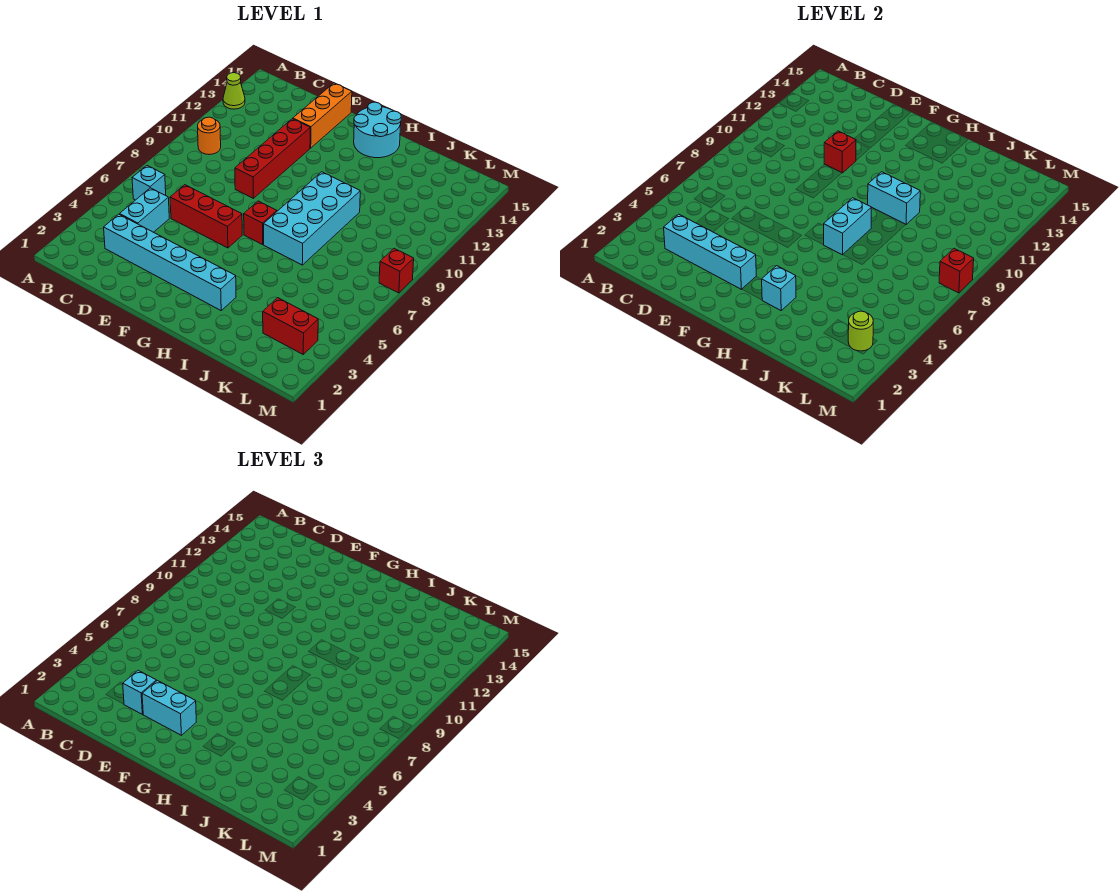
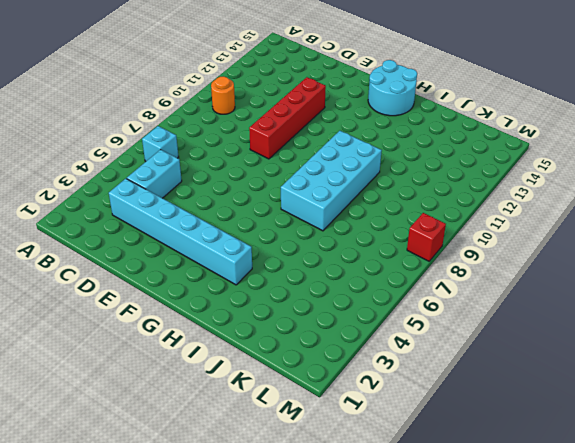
none -> lime cone A13 level 1
none -> red brick D6:F6 level 1
none -> orange brick E13:E15 level 1

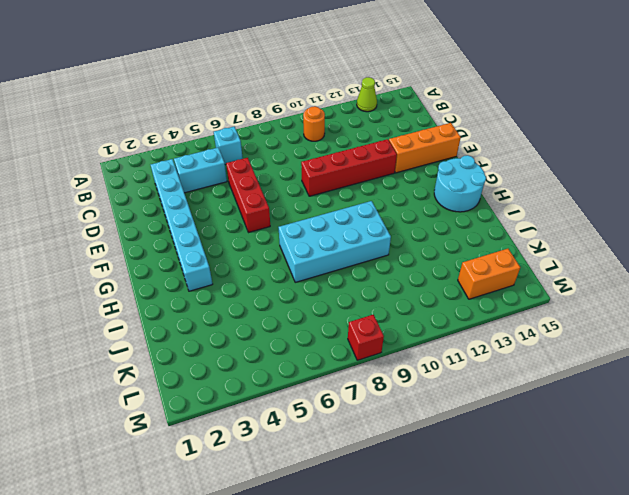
orange brick L13:L14 level 1 -> none
none -> red brick G7 level 1
none -> red brick K3:L3 level 1
none -> cyan brick C3:F3 level 2

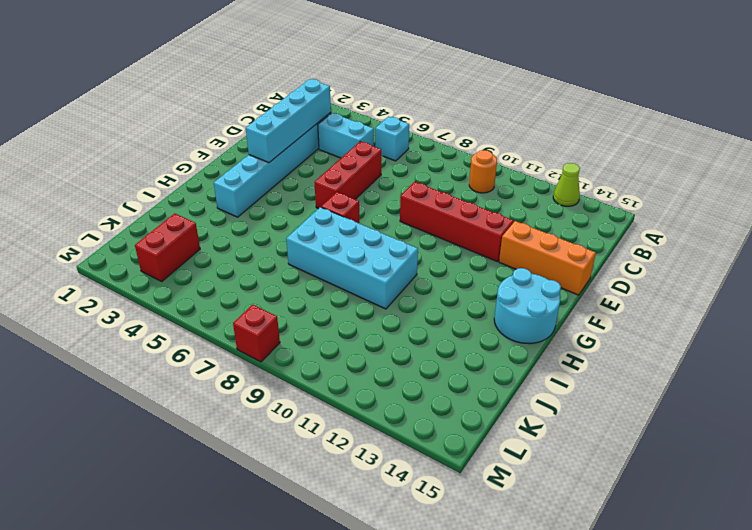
none -> red brick E11 level 2
none -> cyan brick H3 level 2
none -> cyan brick H7:H8 level 2

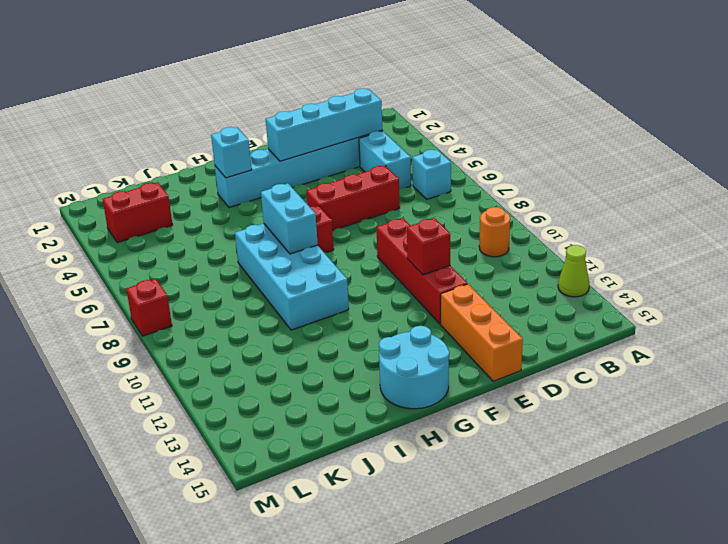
none -> cyan brick H10:I10 level 2
none -> lime round brick L3 level 2
none -> red brick M8 level 2

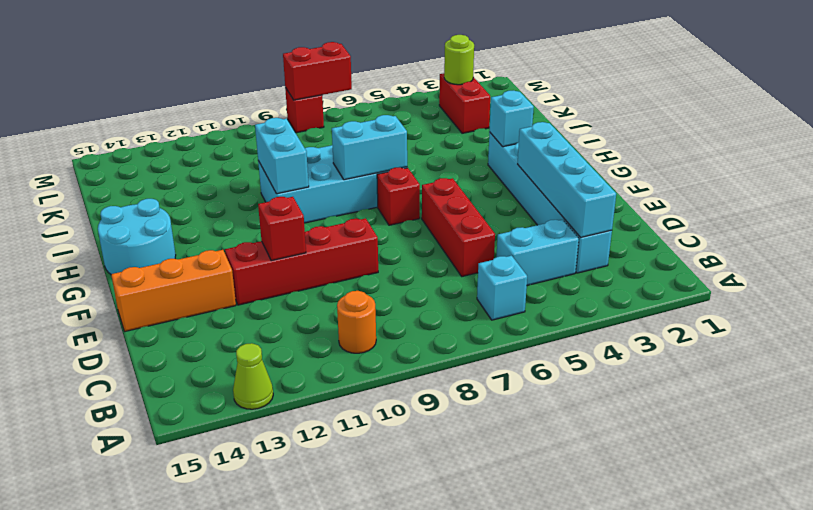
red brick M7:M8 level 2 -> red brick M8 level 2
none -> cyan brick D3 level 3
none -> cyan brick E3:F3 level 3

